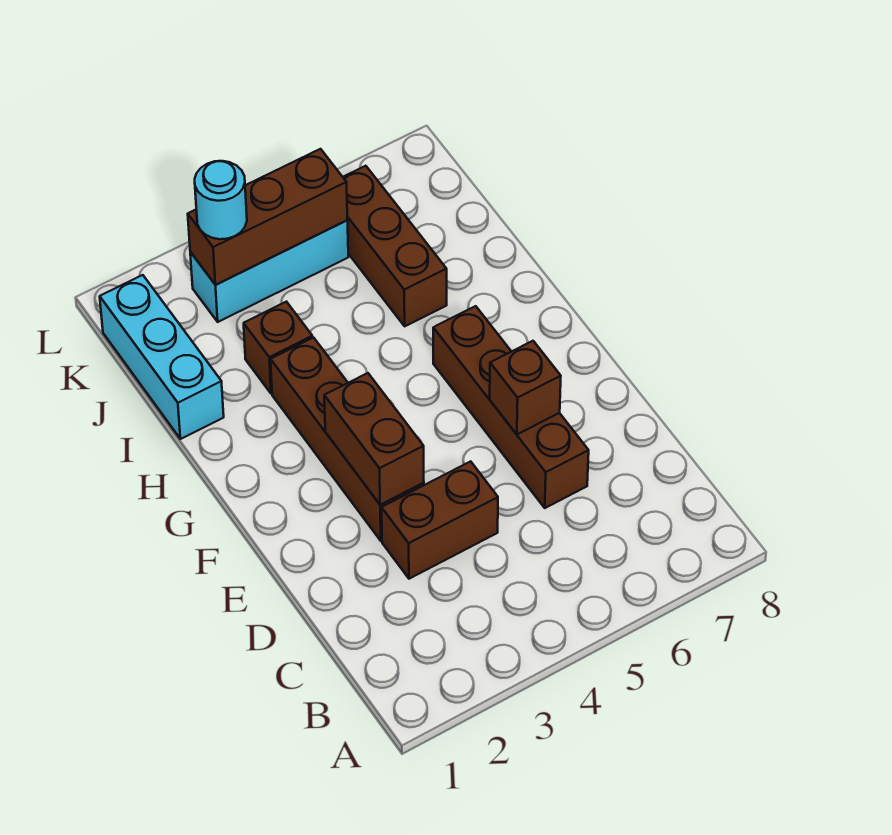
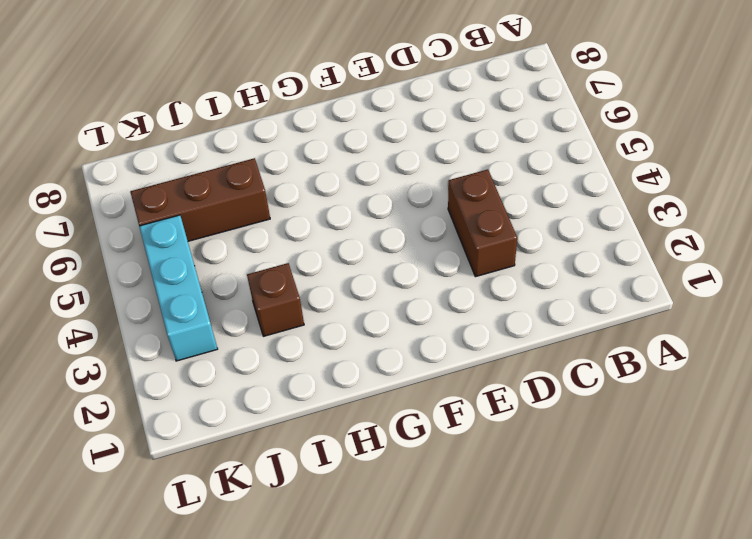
none -> brown brick D6:G6 level 1
none -> brown brick E3:H3 level 1

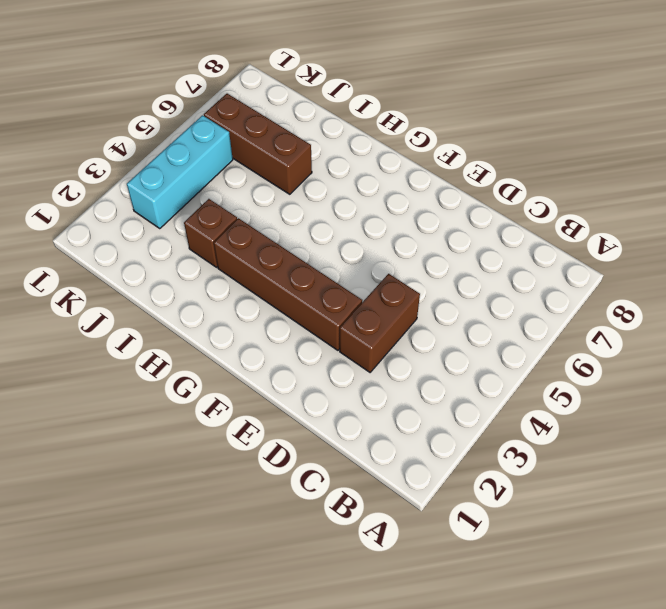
none -> brown brick D6:G6 level 1
none -> cyan brick I1:K1 level 1

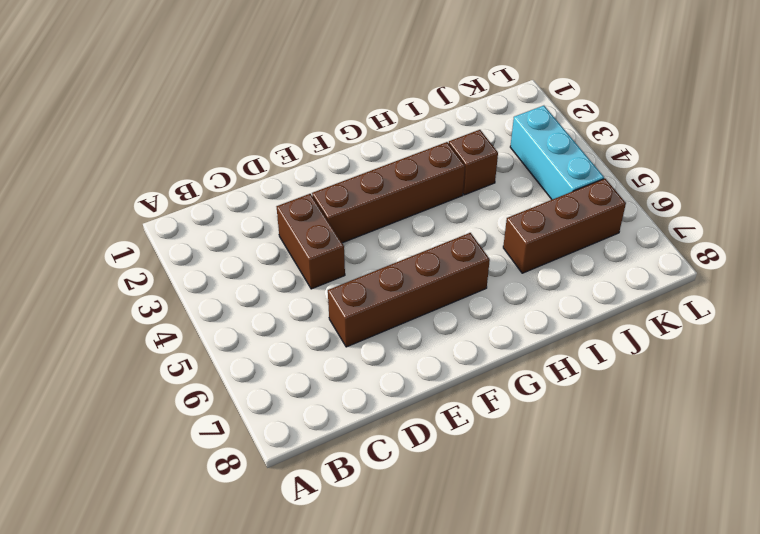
none -> cyan brick I1:K1 level 1
none -> brown brick E3:F3 level 2

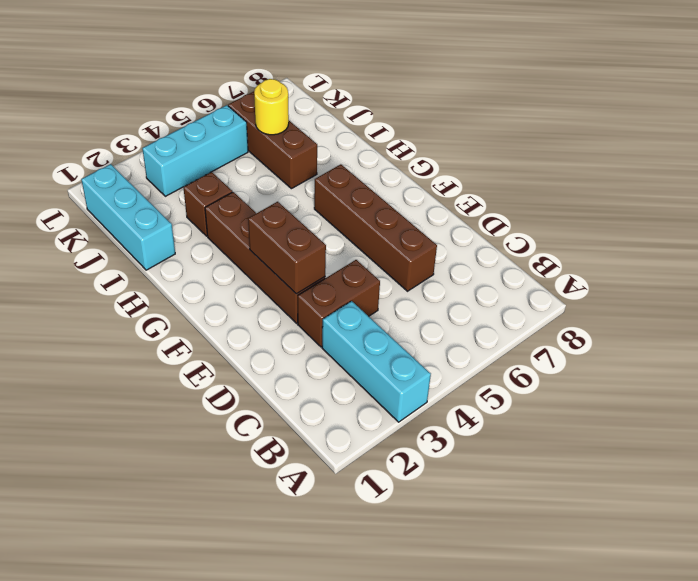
cyan brick A3:C3 level 1 -> none
yellow round brick J6 level 2 -> none
none -> brown brick E6 level 2
none -> brown brick K3:K5 level 2

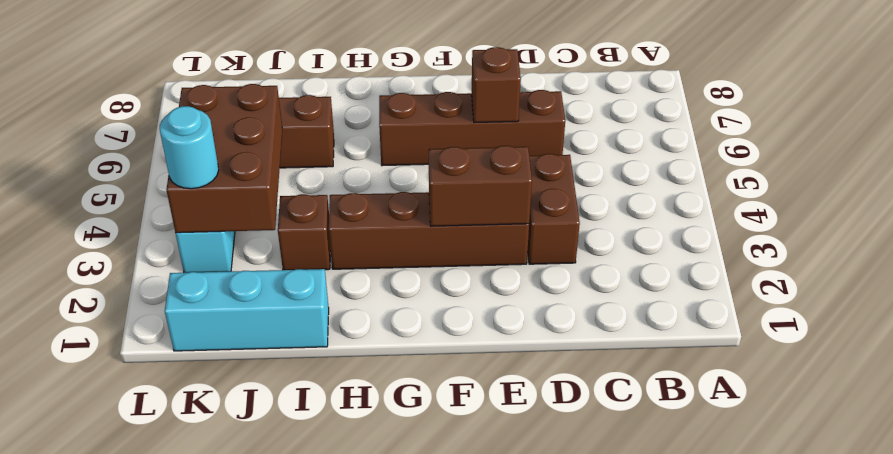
brown brick J3:K5 level 2 -> brown brick K3:K5 level 2

